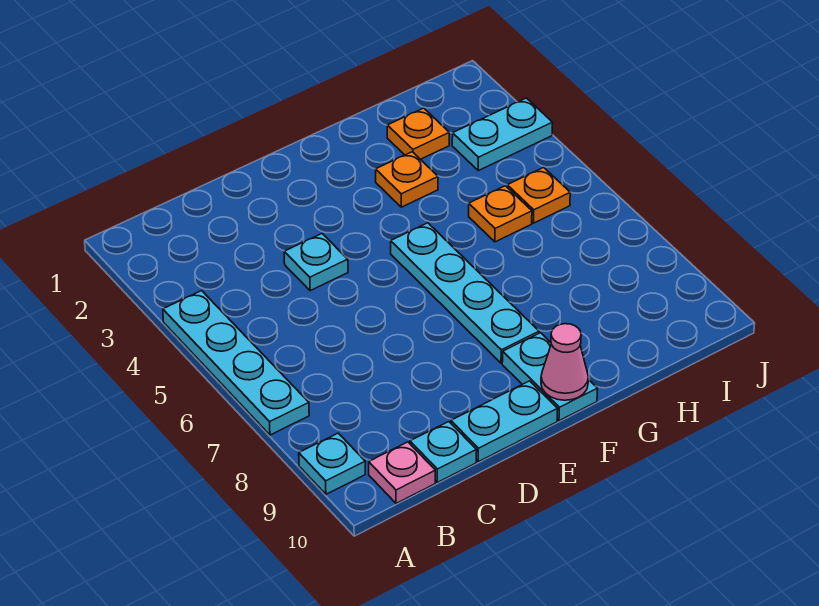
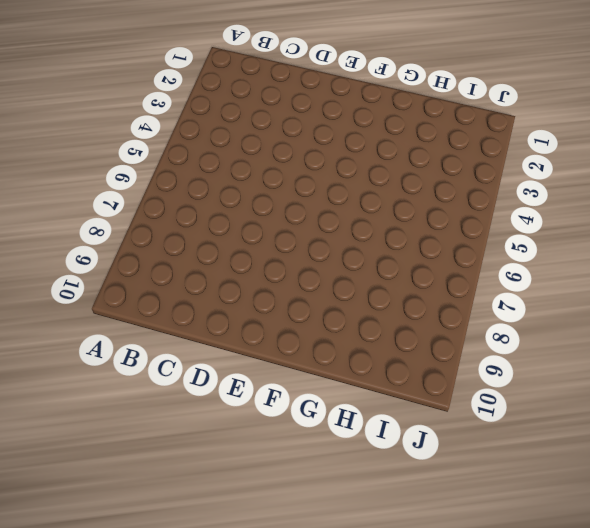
none -> cyan plate A4:A7 level 1
none -> cyan plate A9 level 1
none -> pink plate B10 level 1

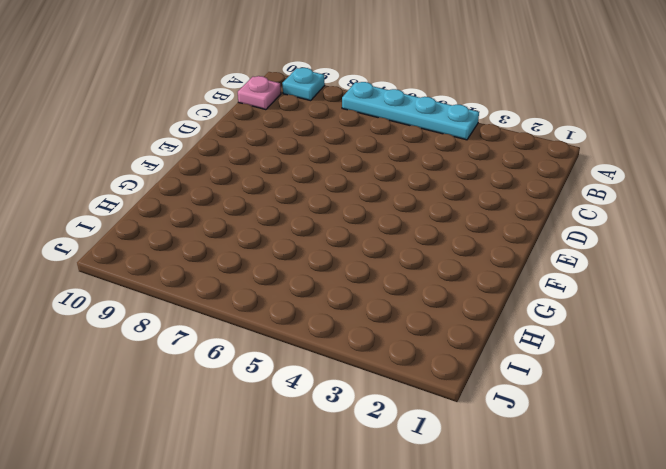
none -> cyan plate C10 level 1
none -> cyan plate D4 level 1
none -> cyan plate D10:E10 level 1

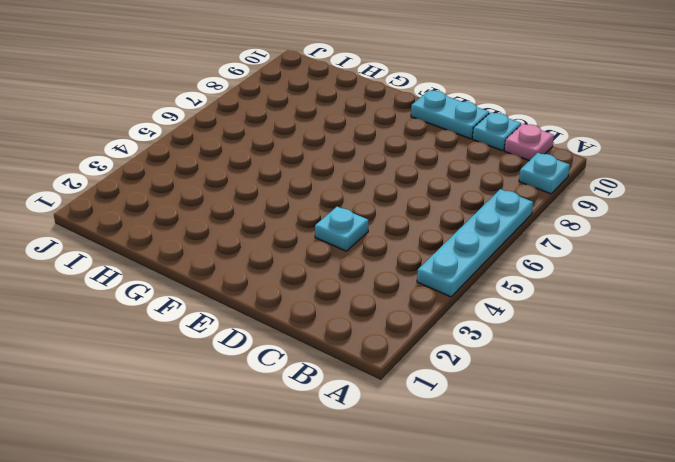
none -> cyan plate F5:F8 level 1
none -> cyan plate F9:F10 level 1
none -> orange plate G3 level 1

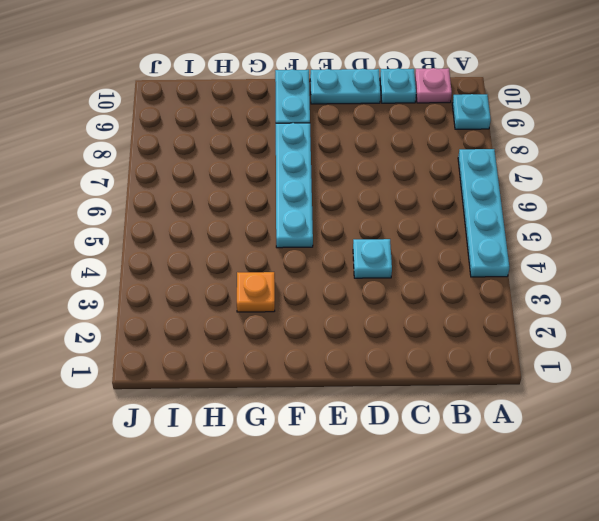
none -> orange plate H2 level 1
none -> orange plate H5 level 1
none -> cyan plate I3:J3 level 1

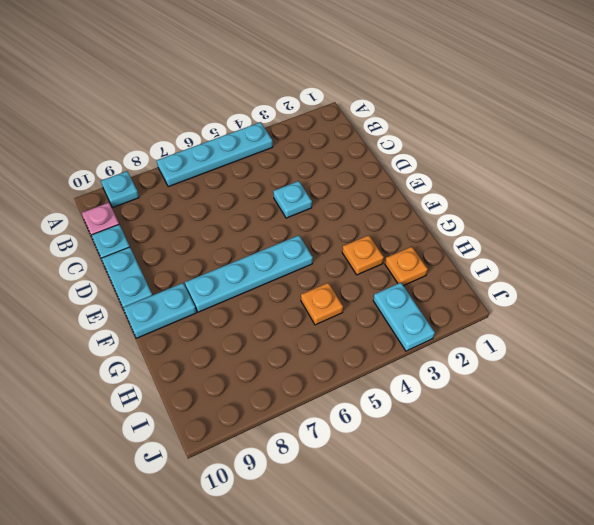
none -> orange plate I5 level 1
none -> pink cone F10 level 2

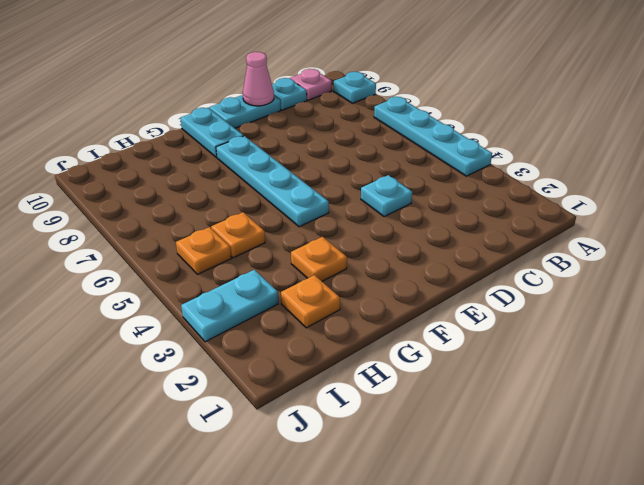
pink cone D10 level 2 -> pink cone F10 level 2

